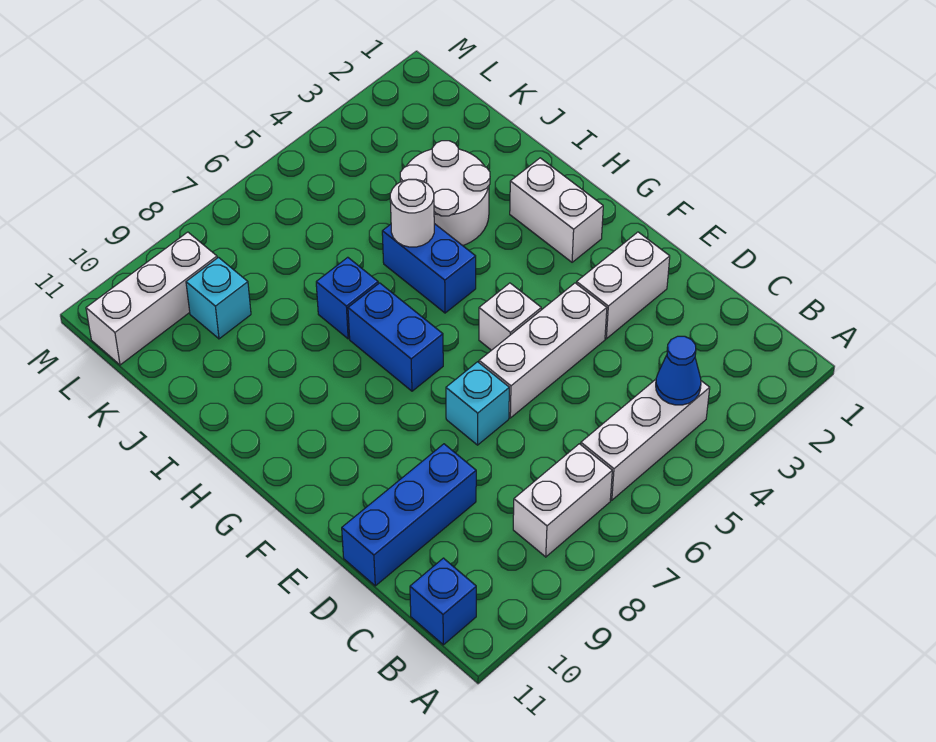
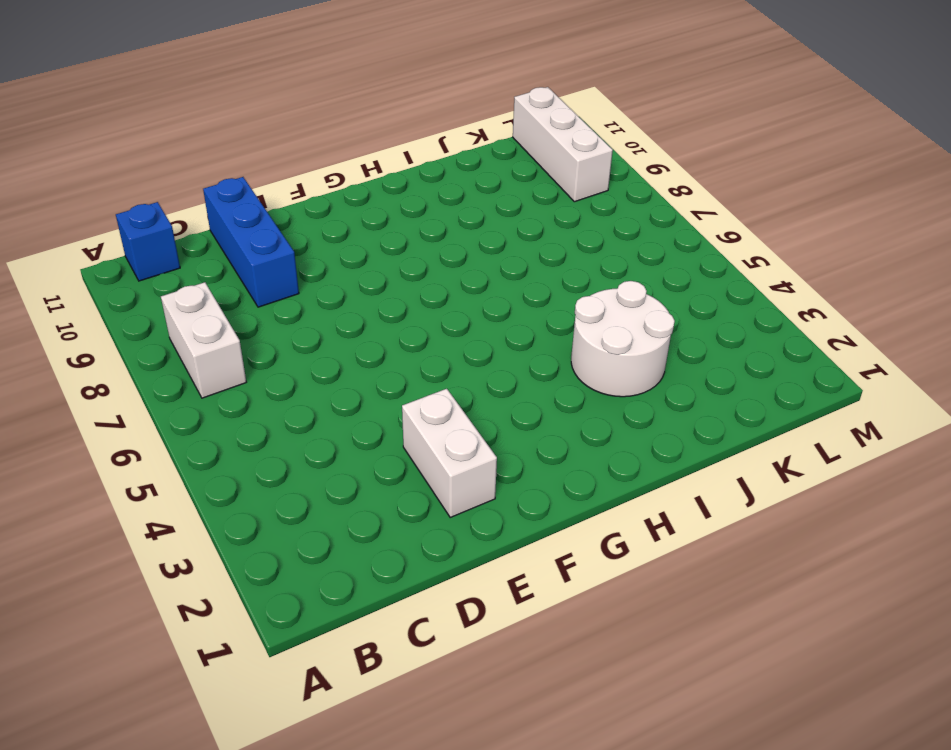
none -> white brick B4:B6 level 1
none -> white brick E4:E6 level 1
none -> cyan brick E7 level 1

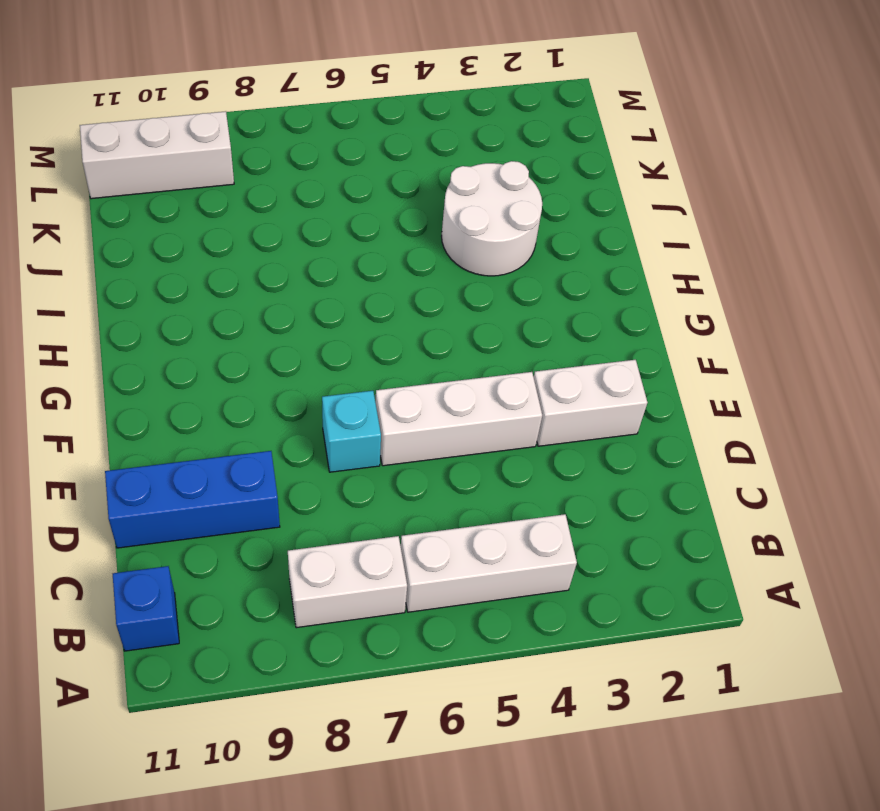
none -> white brick F5 level 1
none -> white brick G2:H2 level 1
none -> blue brick G7:H7 level 1

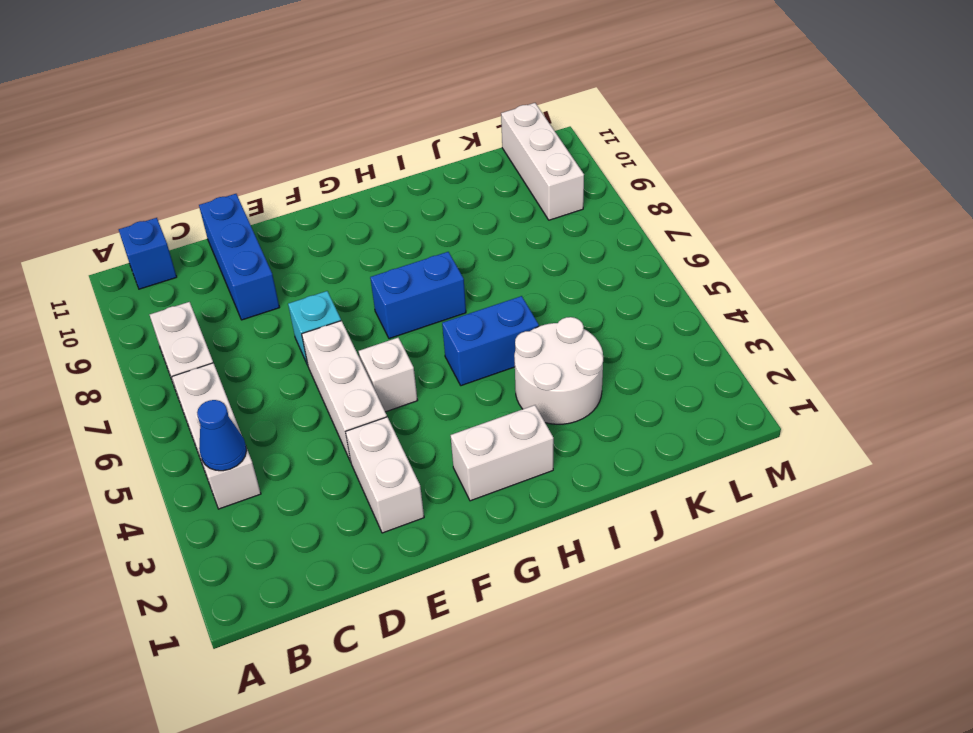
none -> blue brick I7 level 1
none -> cyan brick K9 level 1
none -> white round brick I5 level 2

